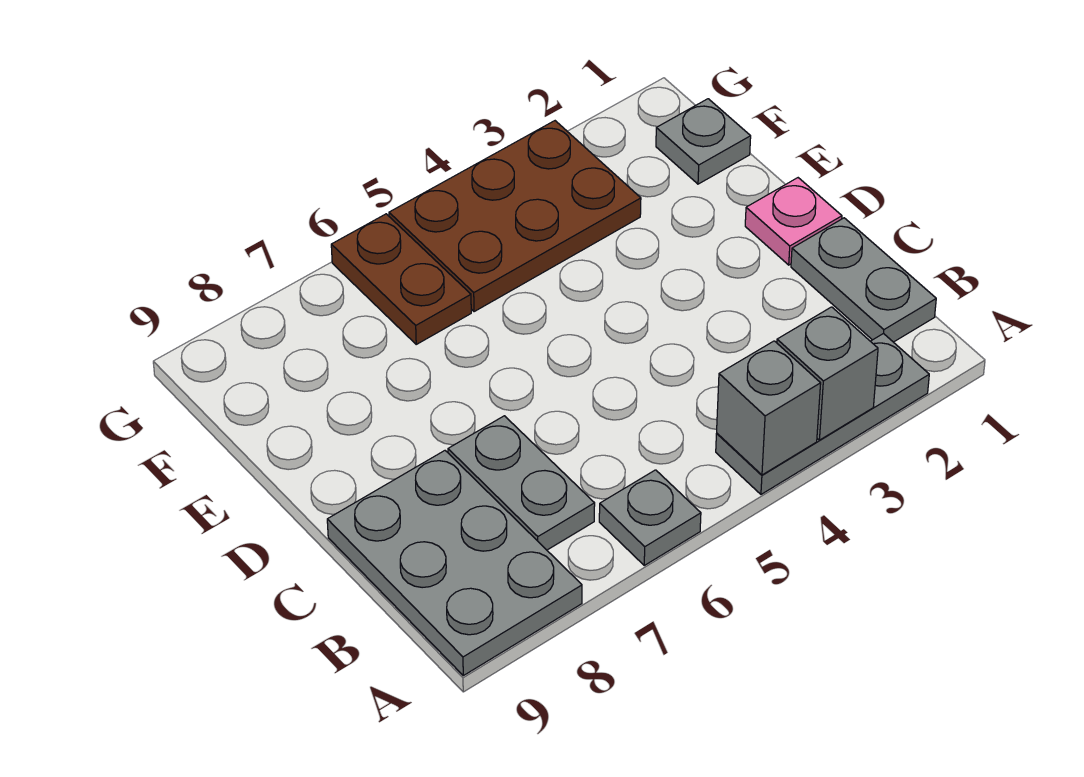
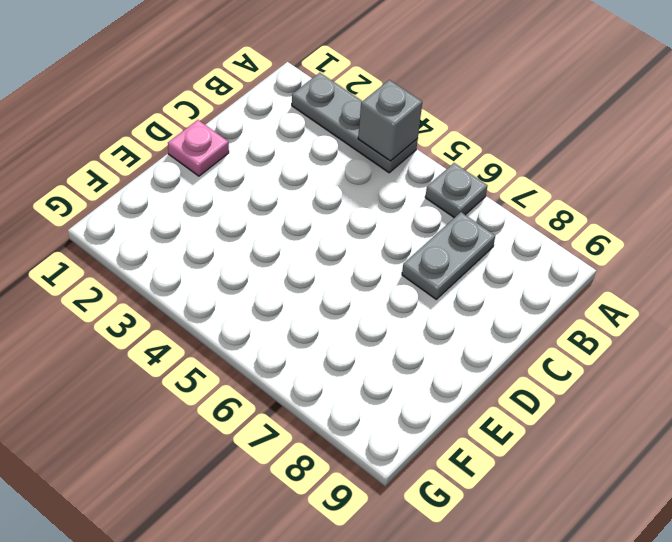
none -> grey plate A8:C9 level 1
none -> grey plate B1:C1 level 1

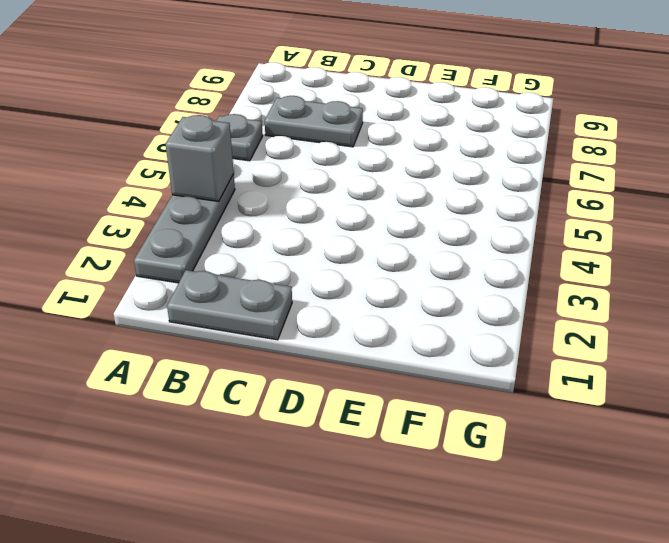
none -> grey plate A8:C9 level 1
none -> pink plate D1 level 1

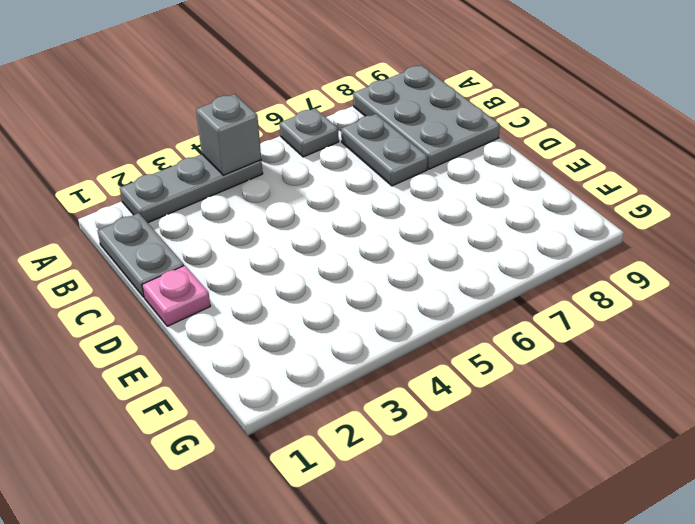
none -> grey plate F1 level 1
none -> brown plate F3:G5 level 1

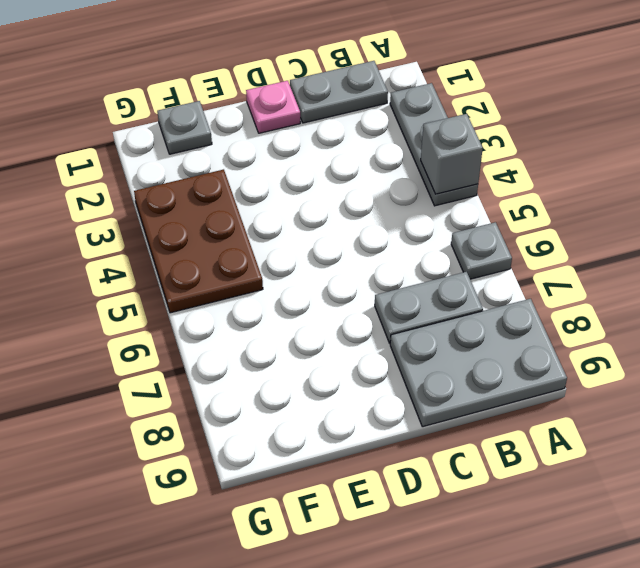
none -> brown plate F6:G6 level 1
none -> grey brick A3 level 2

